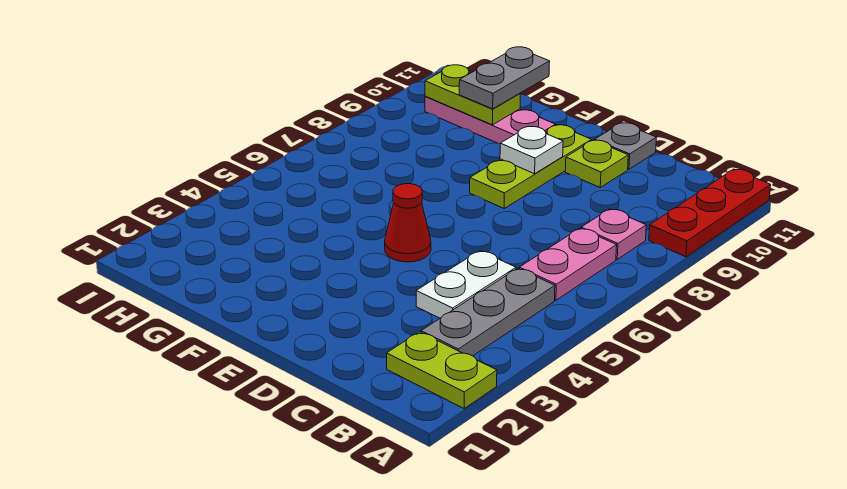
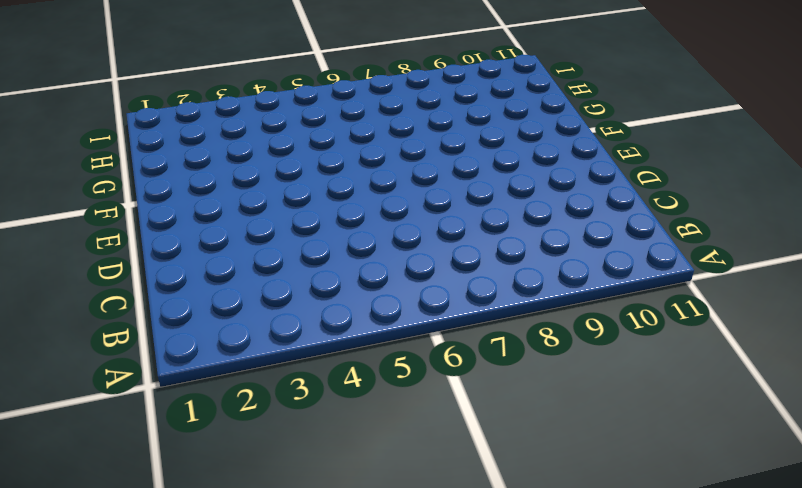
none -> lime plate A2:B2 level 1
none -> red plate A9:A11 level 1
none -> grey plate B3:B5 level 1

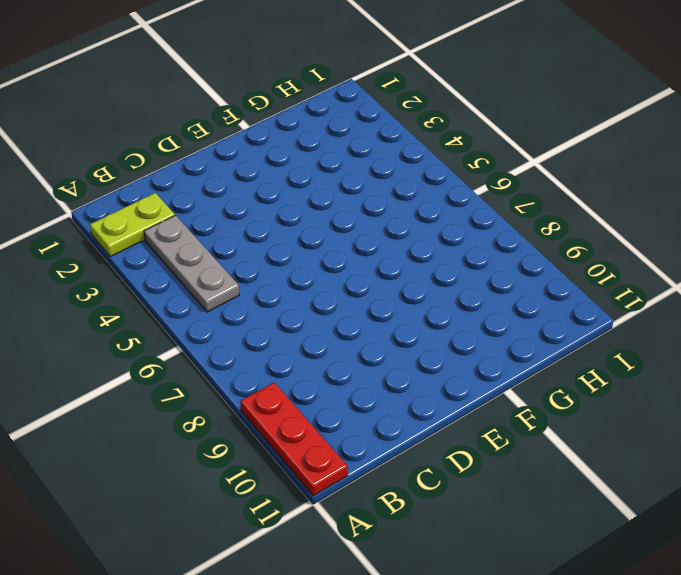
none -> pink plate B6:B7 level 1
none -> pink plate B8 level 1
none -> white plate C4:C5 level 1

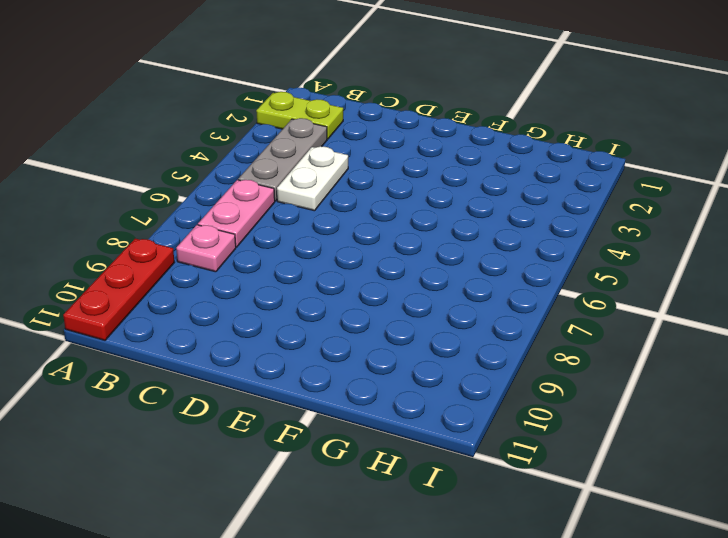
none -> lime plate D10 level 1
none -> grey plate D11 level 1
none -> red cone E5 level 1

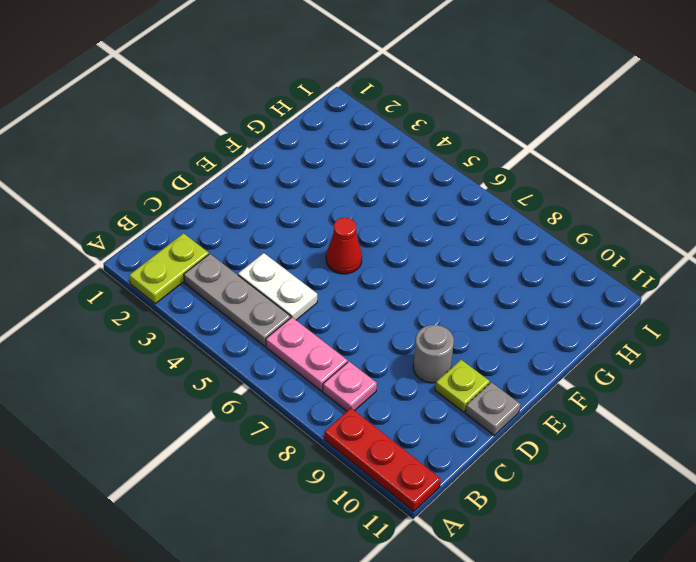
grey round brick D9 level 1 -> none
none -> lime plate E8:E10 level 1
none -> pink plate F10:H10 level 1
none -> white plate E9 level 2

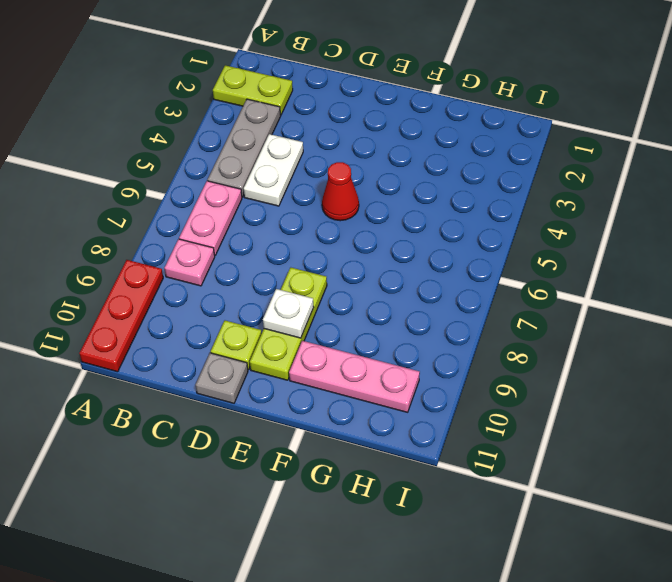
none -> lime plate G10:H10 level 2
none -> grey plate G10:G11 level 3

